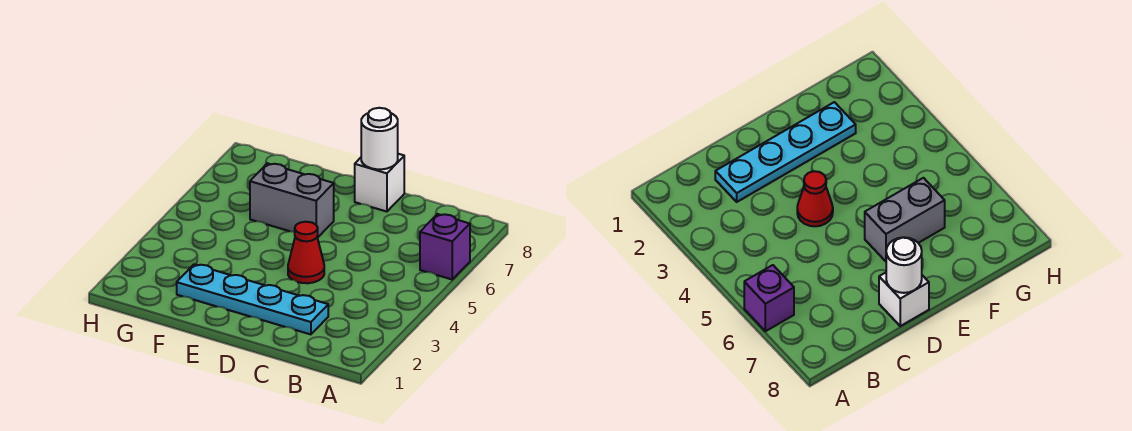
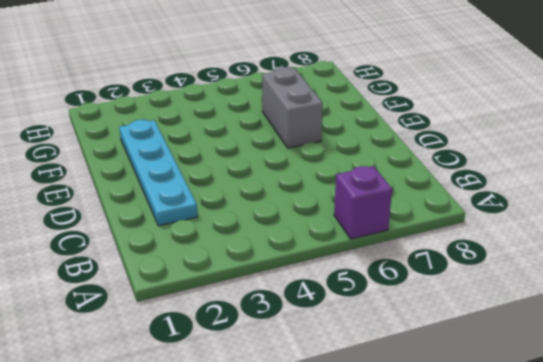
none -> red cone D4 level 1
none -> white brick D8 level 1

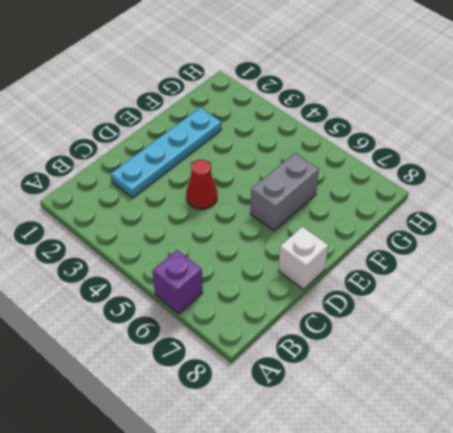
none -> white round brick D8 level 2

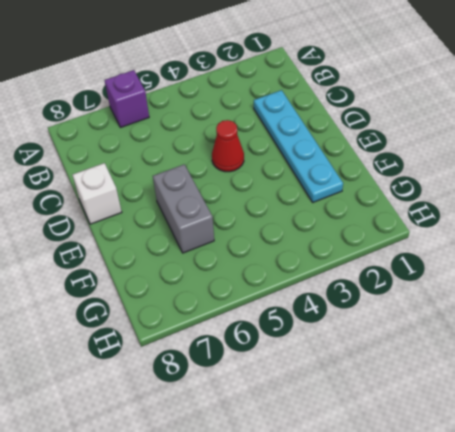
none -> white round brick D8 level 2

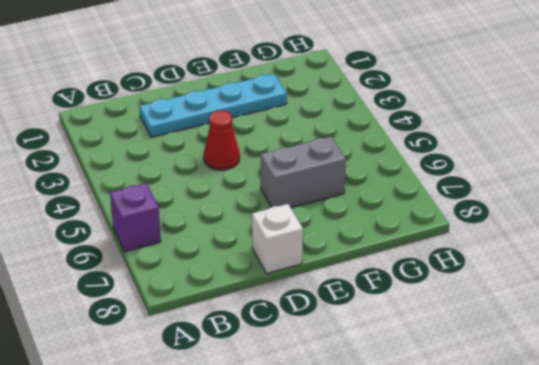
none -> white round brick D8 level 2

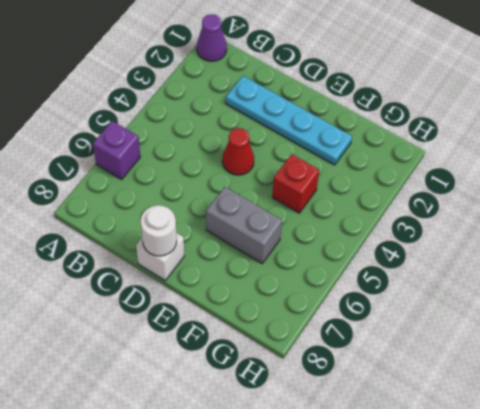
purple cone A1 level 1 -> none
red brick F4 level 1 -> none

